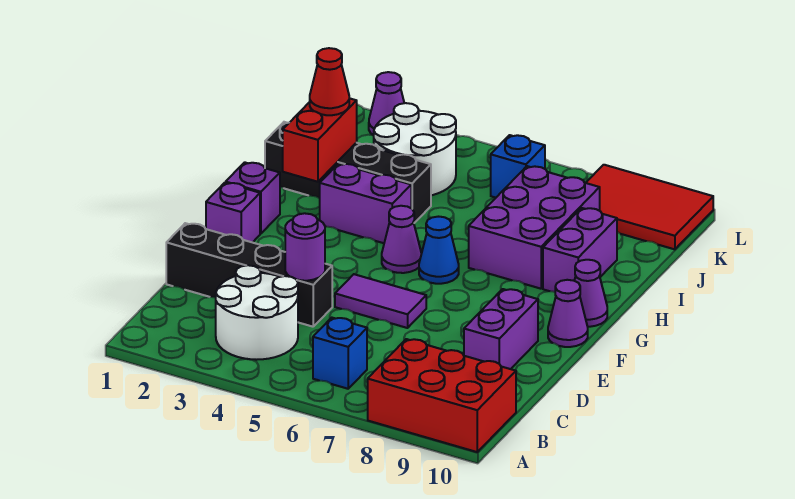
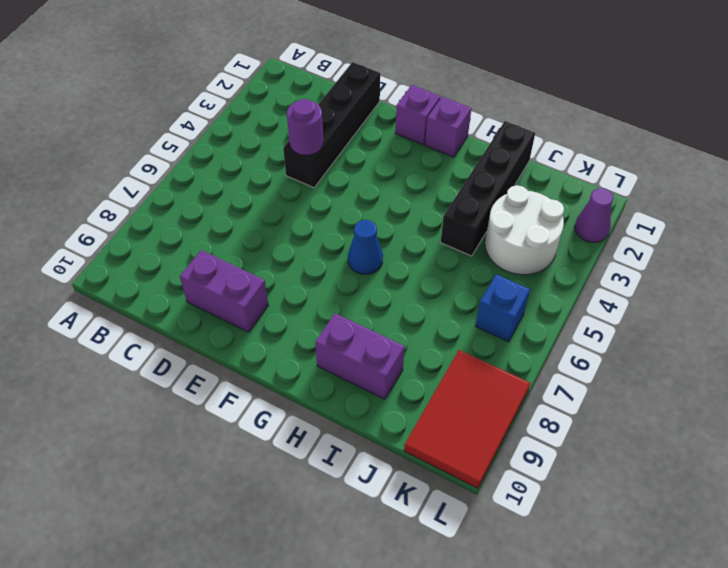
none -> red brick A8:B10 level 1
none -> white round brick B3:C4 level 1
none -> blue brick B6 level 1

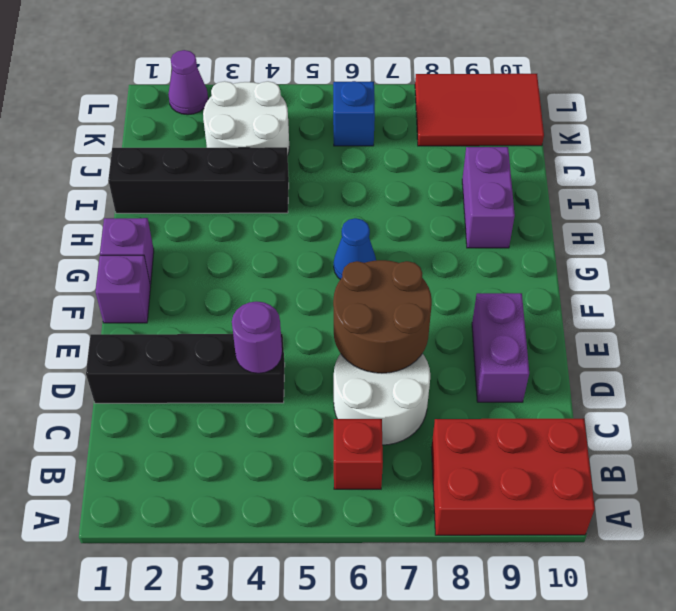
red brick B6 level 1 -> blue brick B6 level 1
white round brick C6:D7 level 1 -> white round brick B3:C4 level 1
brown round brick D6:E7 level 2 -> none
none -> purple tile E5:E6 level 1
none -> purple cone F10 level 1
none -> purple cone G5 level 1

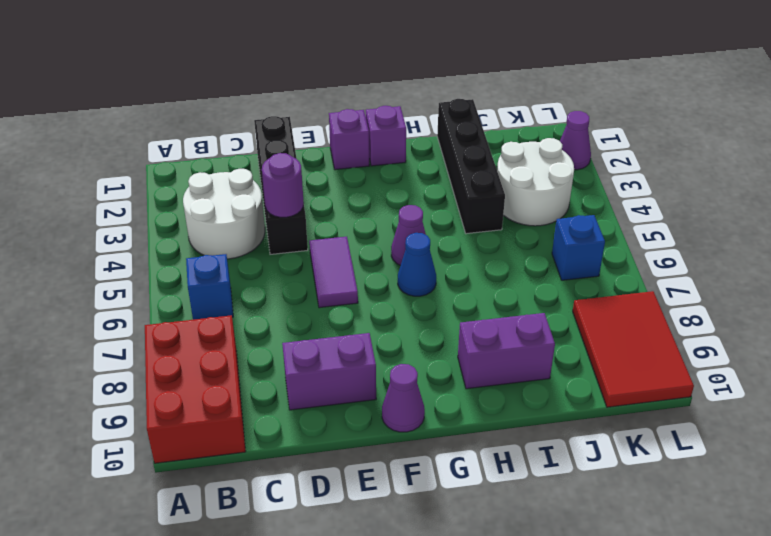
none -> purple cone G10 level 1
none -> purple brick H3:H4 level 1
none -> purple brick H7:J8 level 1

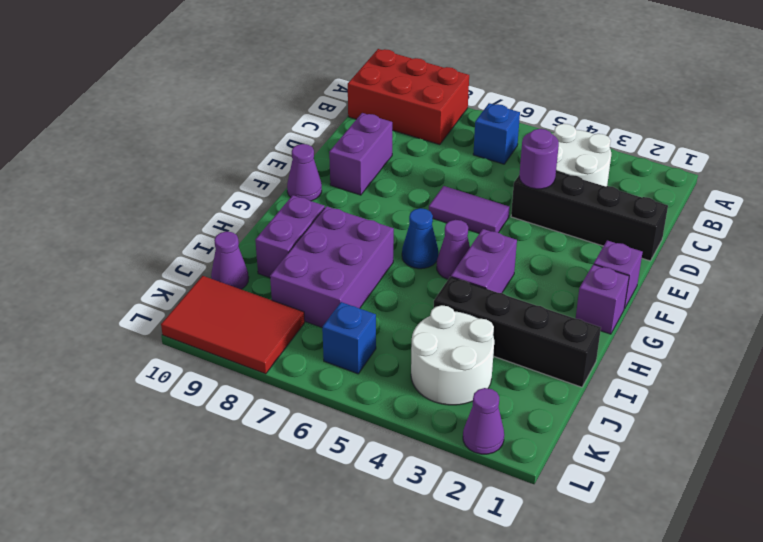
purple brick G4:H4 level 1 -> purple brick H3:H4 level 1
purple cone J10 level 1 -> purple cone G10 level 1
none -> red brick H2:I2 level 2
none -> red cone I2 level 3

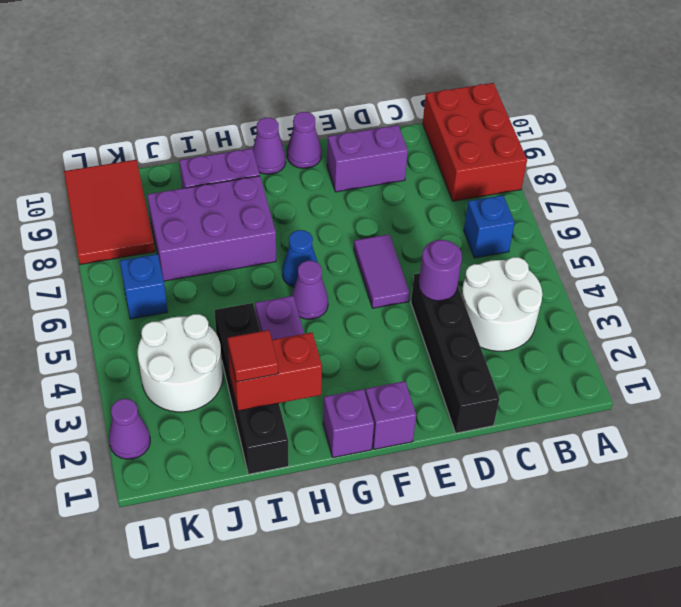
red tile I2 level 3 -> red cone I2 level 3

